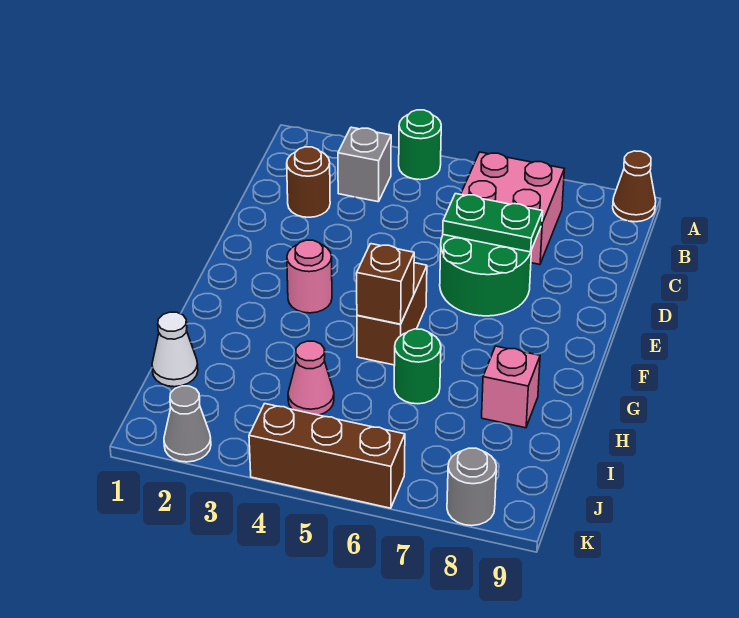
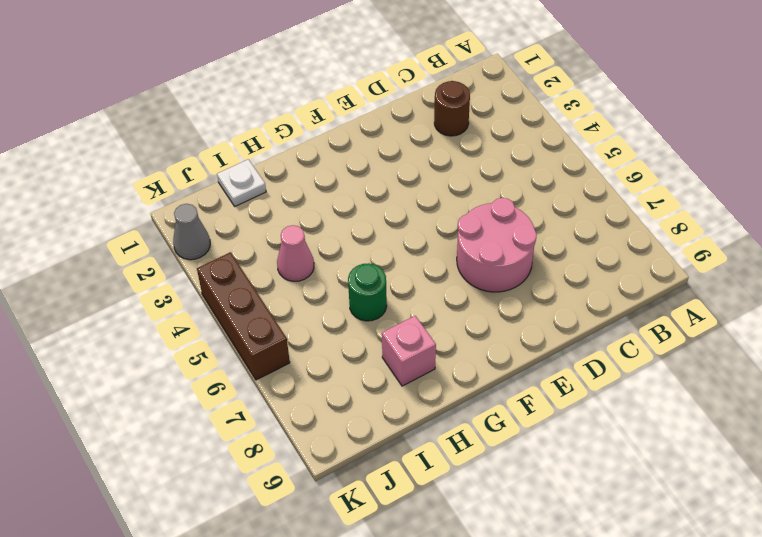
pink round brick D6:E7 level 1 -> green round brick D6:E7 level 1
white plate I1 level 1 -> white cone I1 level 1
none -> green round brick A4 level 1
none -> brown cone A9 level 1
none -> grey brick B3 level 1

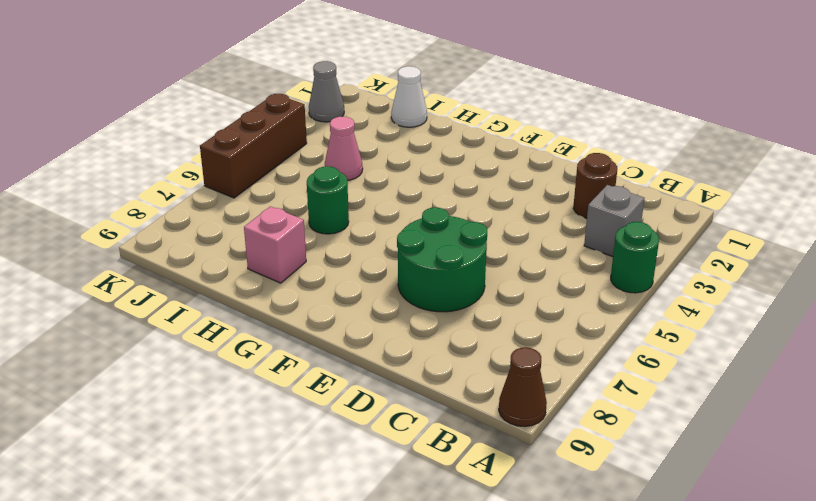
none -> pink brick B6:C7 level 1
none -> pink round brick F3 level 1
none -> brown brick F5:G5 level 1

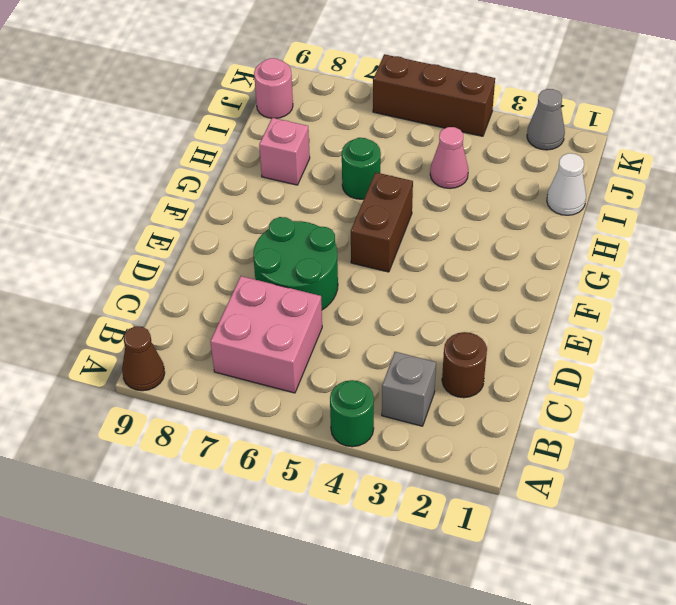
pink round brick J9 level 1 -> pink round brick F3 level 1
none -> grey round brick K8 level 1
none -> green plate D6:D7 level 2
none -> brown brick G5 level 2

